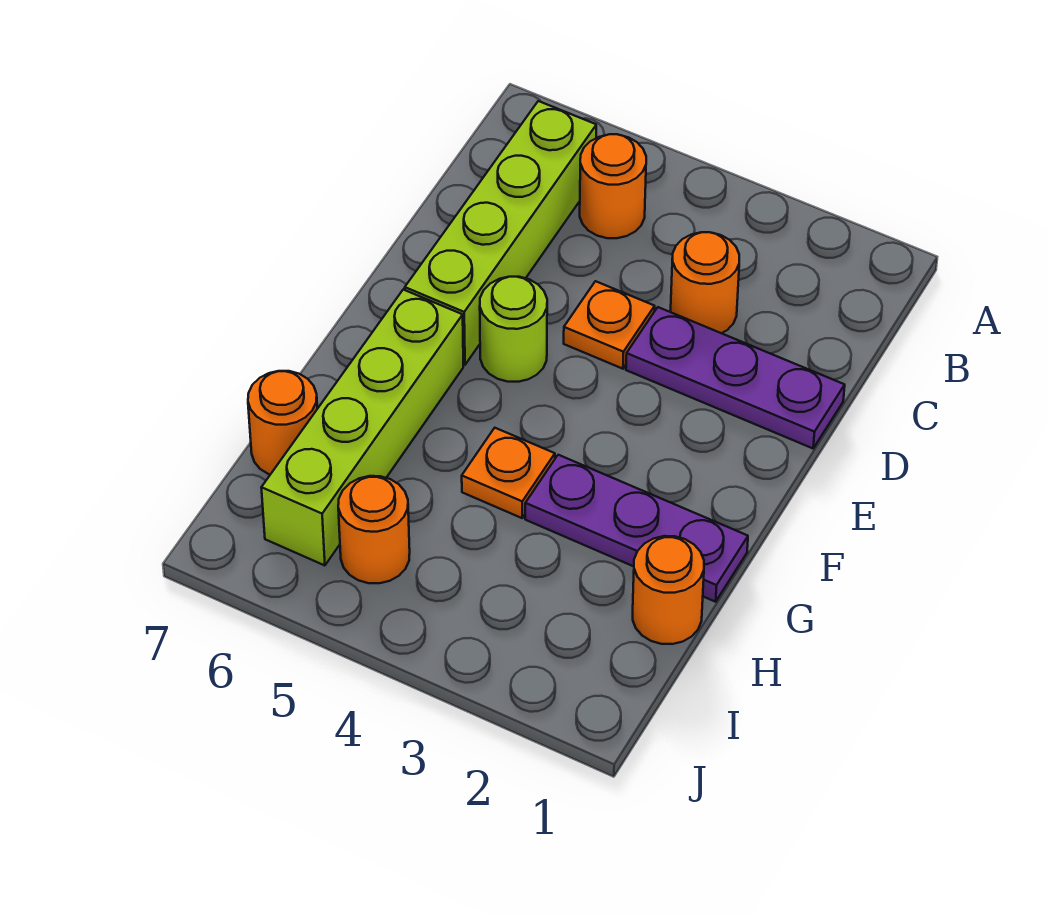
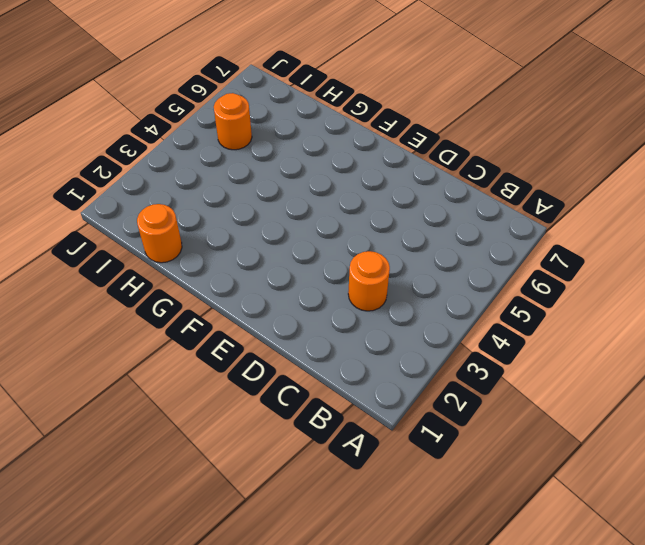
none -> orange round brick B5 level 1
none -> lime brick B6:E6 level 1
none -> purple plate D1:D3 level 1

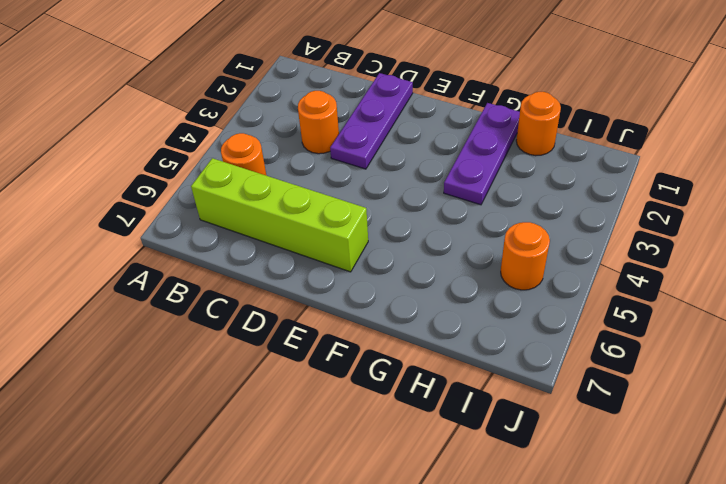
none -> orange plate D4 level 1
none -> lime round brick E5 level 1
none -> lime brick F6:I6 level 1

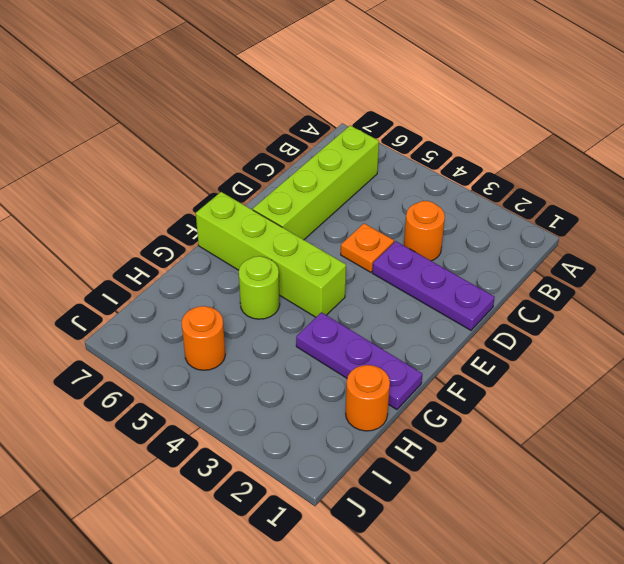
lime brick F4:F7 level 1 -> lime brick F6:I6 level 1
lime round brick G5 level 1 -> lime round brick E5 level 1
none -> orange round brick B5 level 1
none -> orange plate G4 level 1
none -> orange round brick H7 level 1

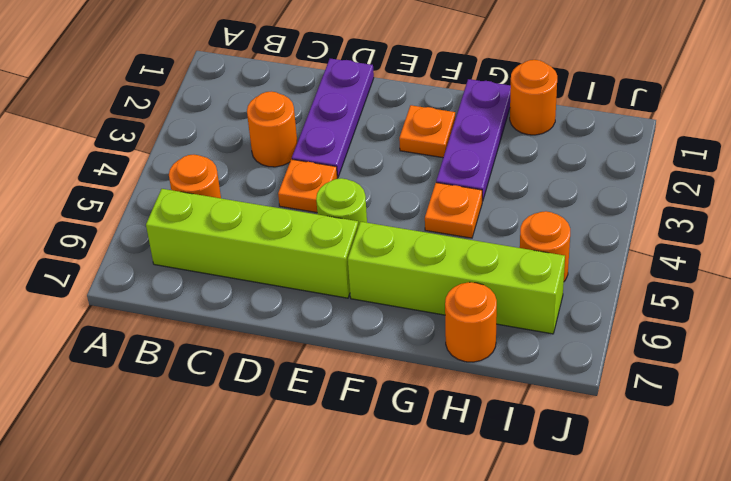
orange plate F2 level 1 -> none

